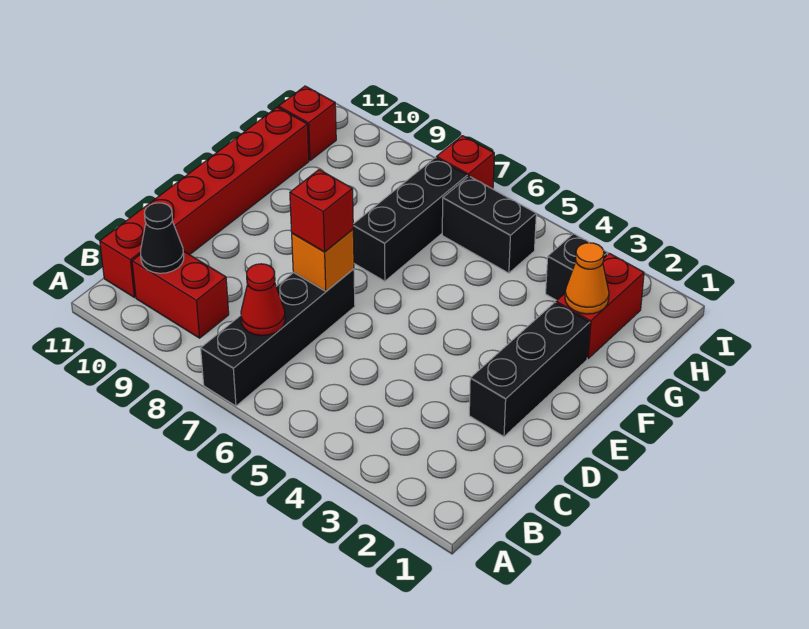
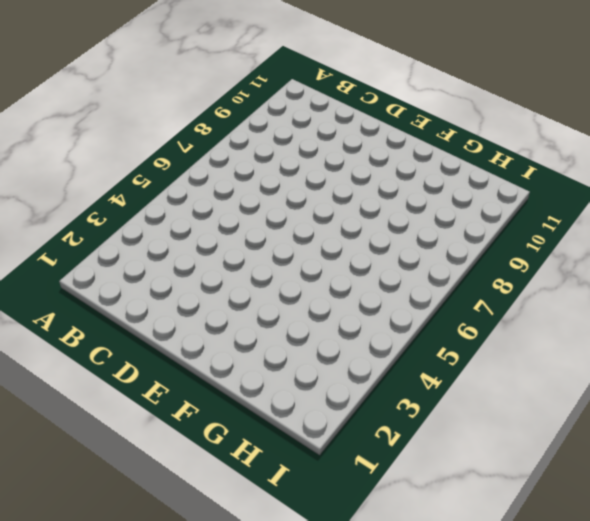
none -> black brick A7:D7 level 1
none -> red brick B9:B10 level 1
none -> red brick B11:G11 level 1

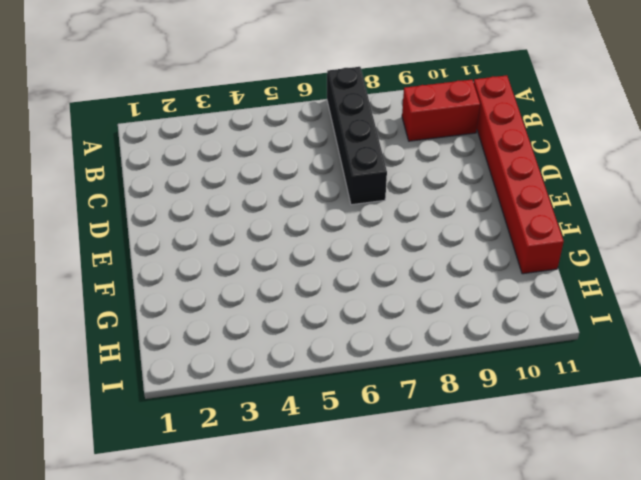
none -> black brick D2:F2 level 1
none -> black brick F7:H7 level 1
none -> red brick G2:H2 level 1

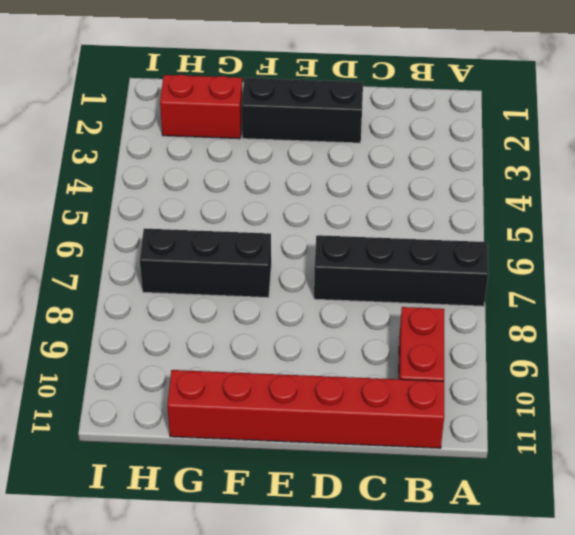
none -> black brick H3 level 1
none -> black brick H5:H6 level 1
none -> red brick H11 level 1

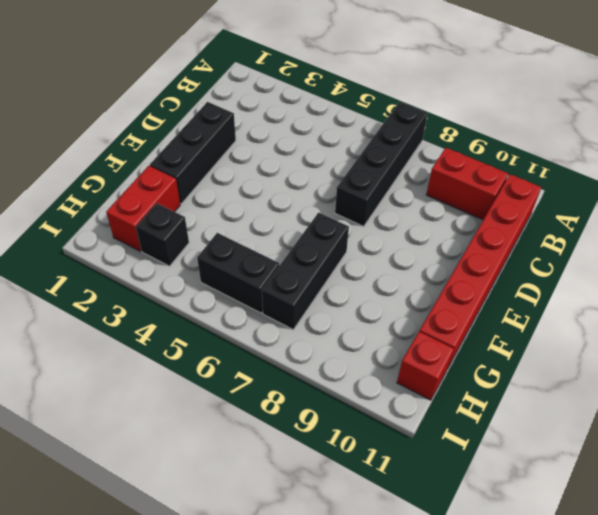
none -> red brick I7 level 1
none -> red cone B7 level 2
none -> black cone B10 level 2

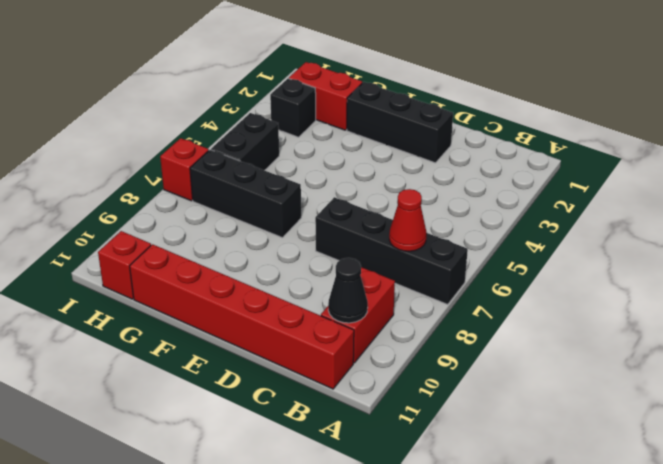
none -> orange brick D7 level 2
none -> orange cone G2 level 2
none -> red brick D7 level 3

